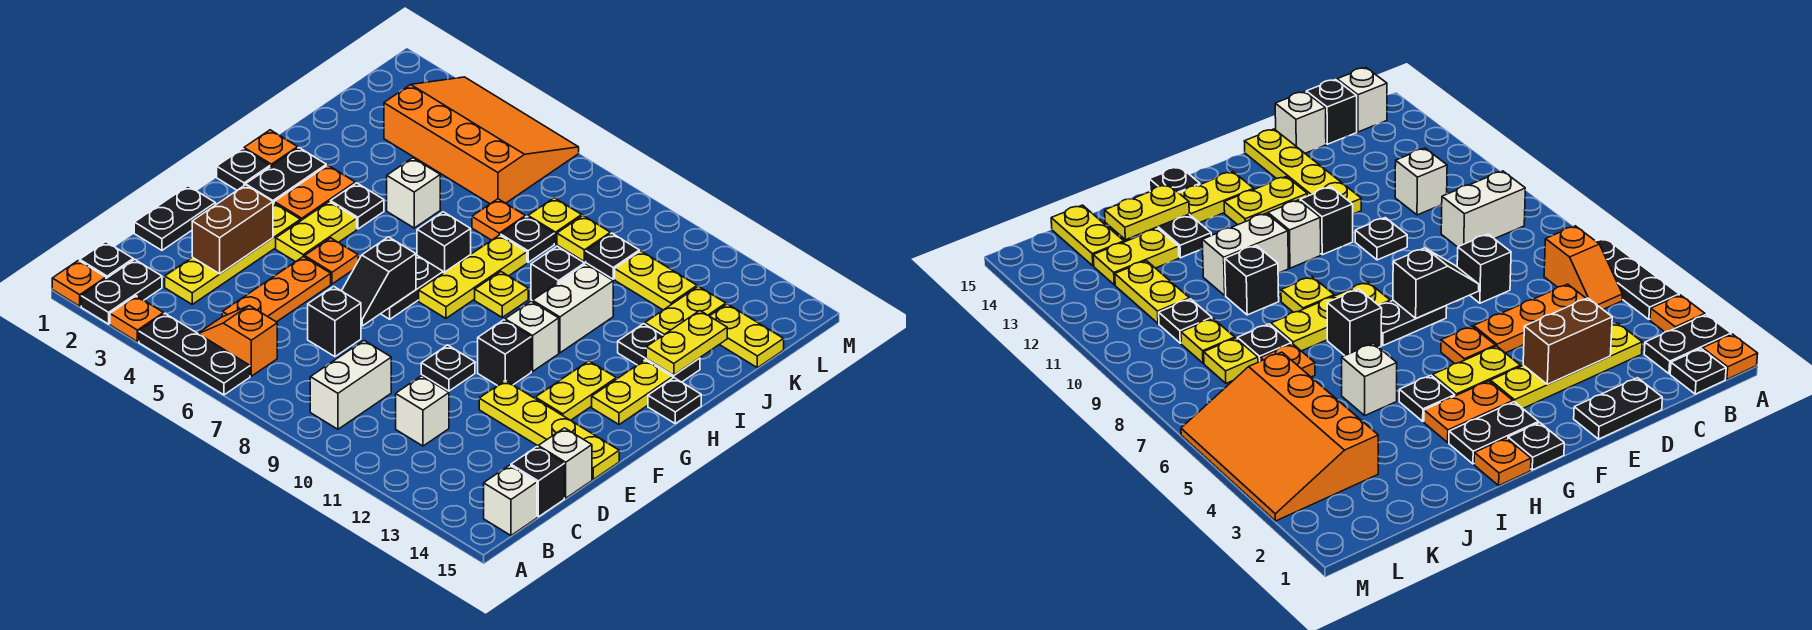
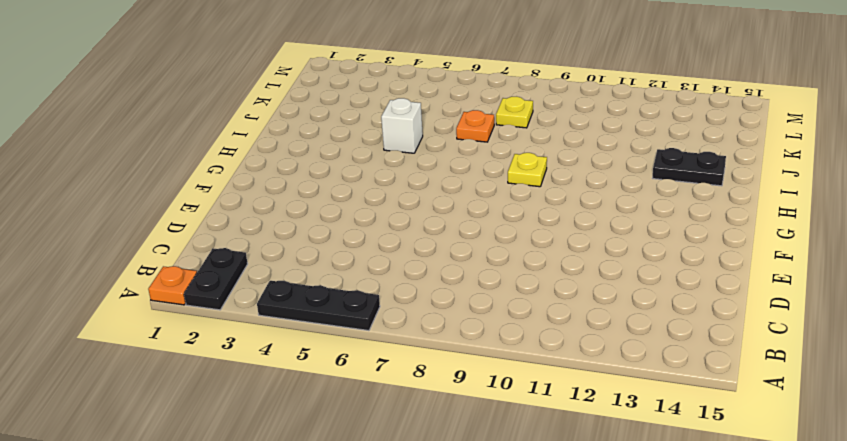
none -> orange plate A3 level 1
none -> black plate B1 level 1
none -> orange slope B5:B6 level 1 top 6
none -> white brick B9:C9 level 1

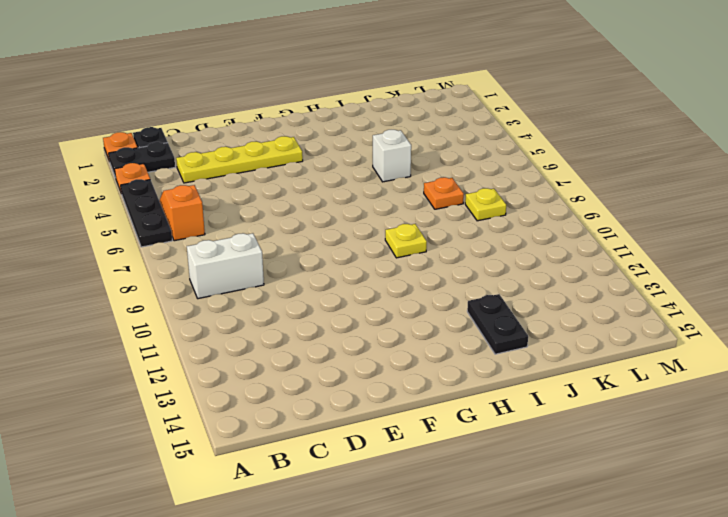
none -> white brick B15 level 1
none -> orange plate C5:E5 level 1
none -> white brick C11 level 1
none -> black brick C15 level 1

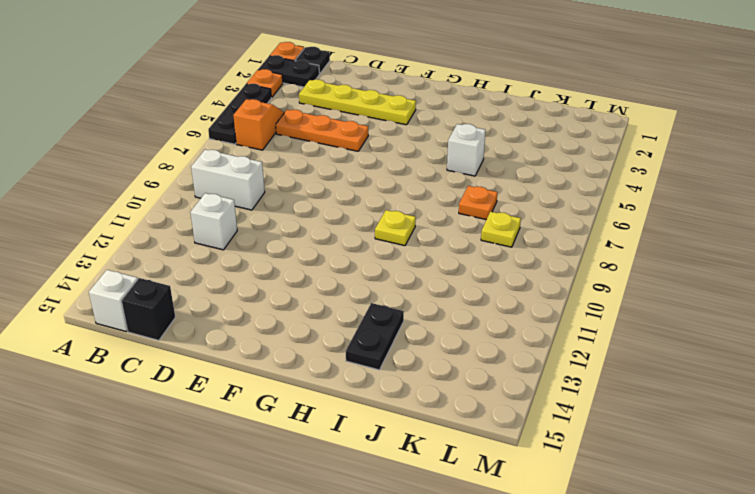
none -> black plate D1:E1 level 1
none -> black brick D7 level 1
none -> white brick D15 level 1
none -> black plate E10 level 1

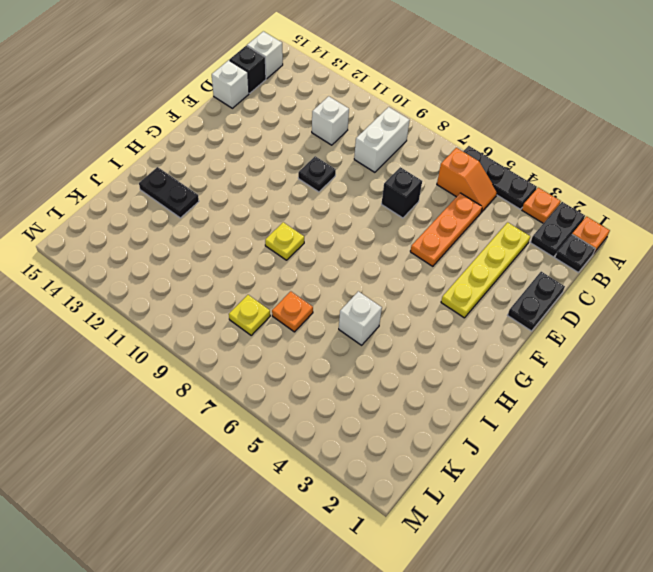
none -> yellow plate E12:E15 level 1
none -> yellow plate F4:G4 level 1
none -> orange plate F5 level 1
none -> black plate F7:G7 level 1

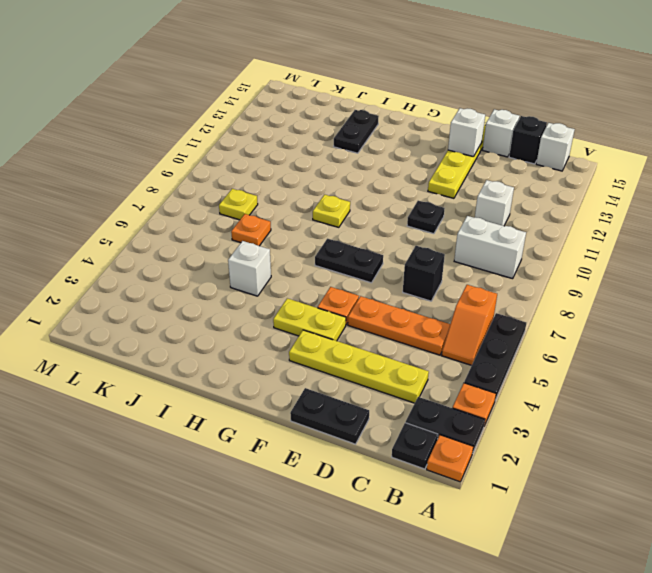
white brick E14 level 2 -> white brick G11 level 1
none -> black brick F11 level 1
none -> yellow plate F13:G13 level 1
none -> black plate G1 level 1
none -> black plate G2:H2 level 1

